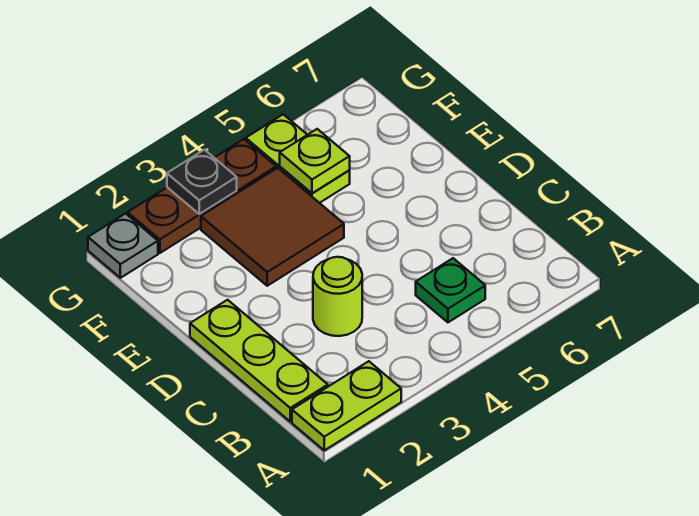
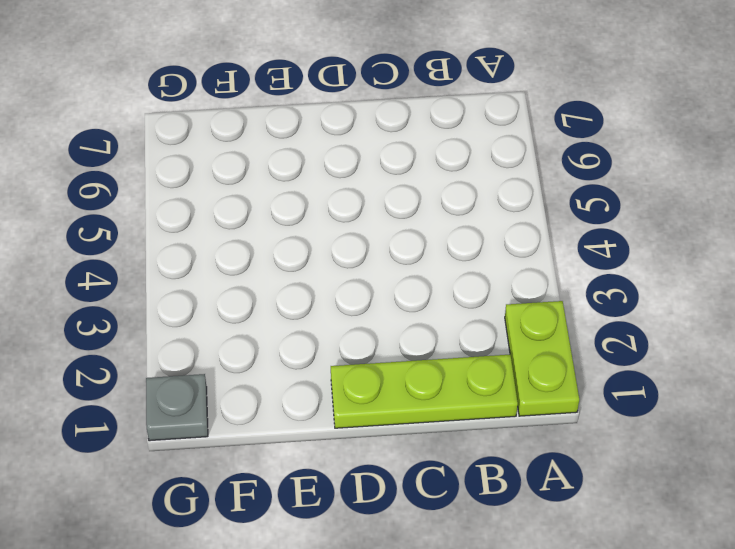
none -> green plate B5 level 1
none -> lime round brick C3 level 1

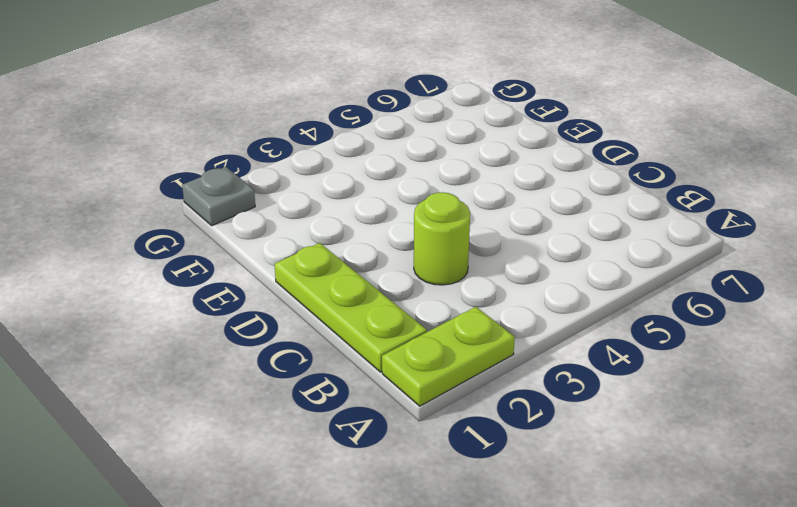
none -> green plate B5 level 1
none -> brown tile E3:F4 level 1

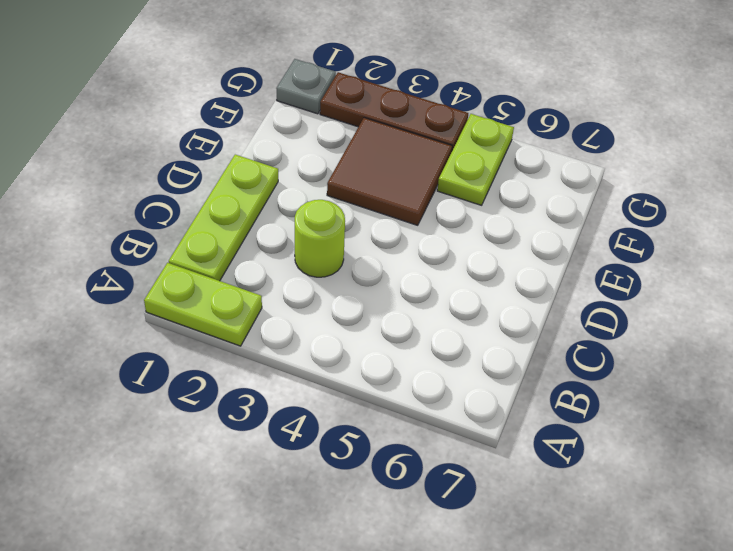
none -> green plate B5 level 1
none -> lime plate F5 level 2

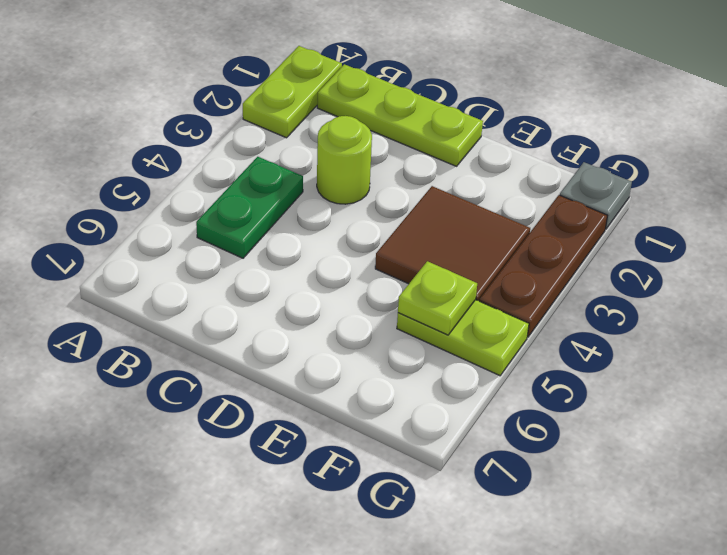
green plate B4:B5 level 1 -> green plate B5 level 1
none -> black plate G3 level 2

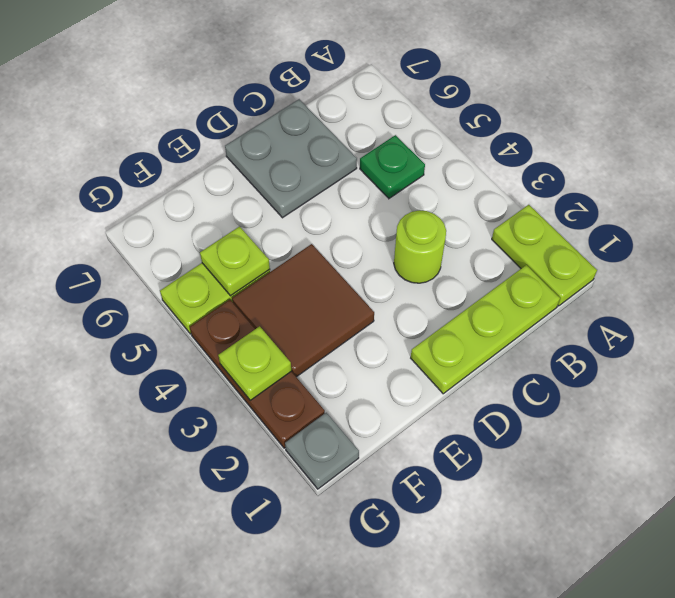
grey plate C6:D7 level 1 -> none
lime plate G3 level 2 -> black plate G3 level 2

